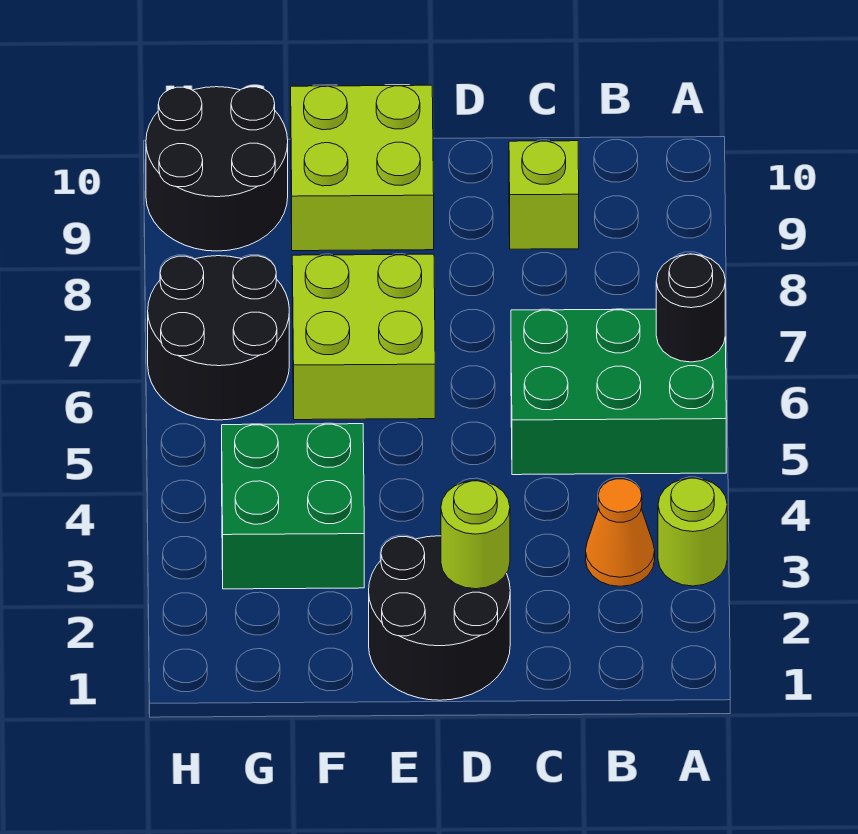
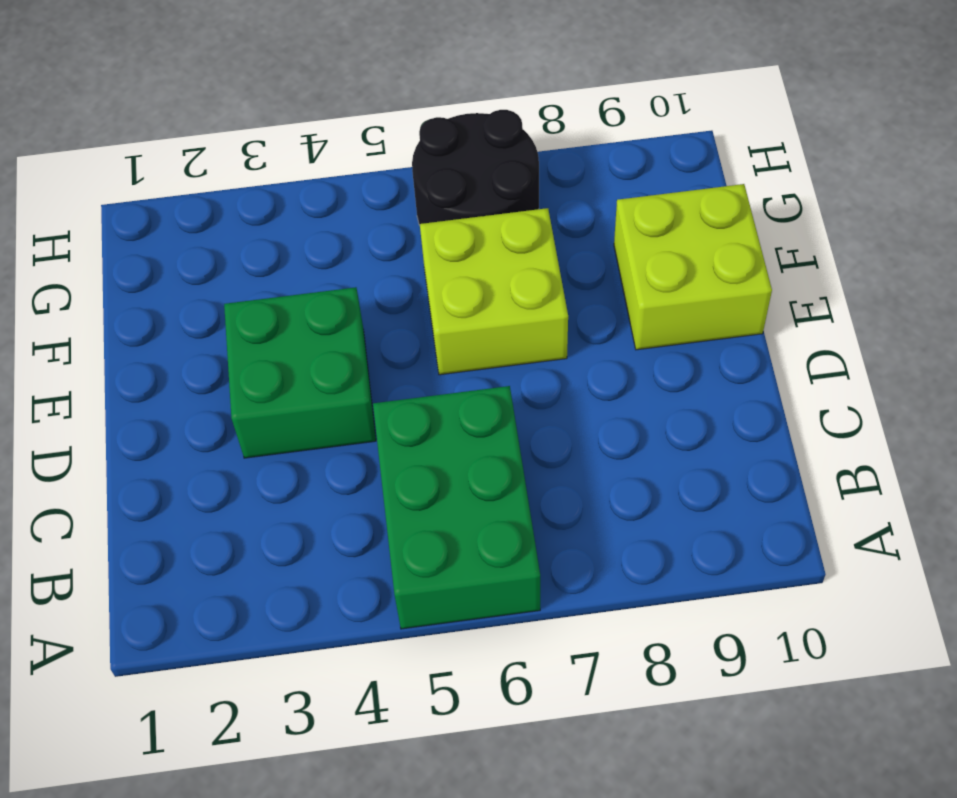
green brick D3:E4 level 1 -> green brick F3:G4 level 1
none -> lime round brick A3 level 1
none -> orange cone B3 level 1
none -> lime brick C9 level 1

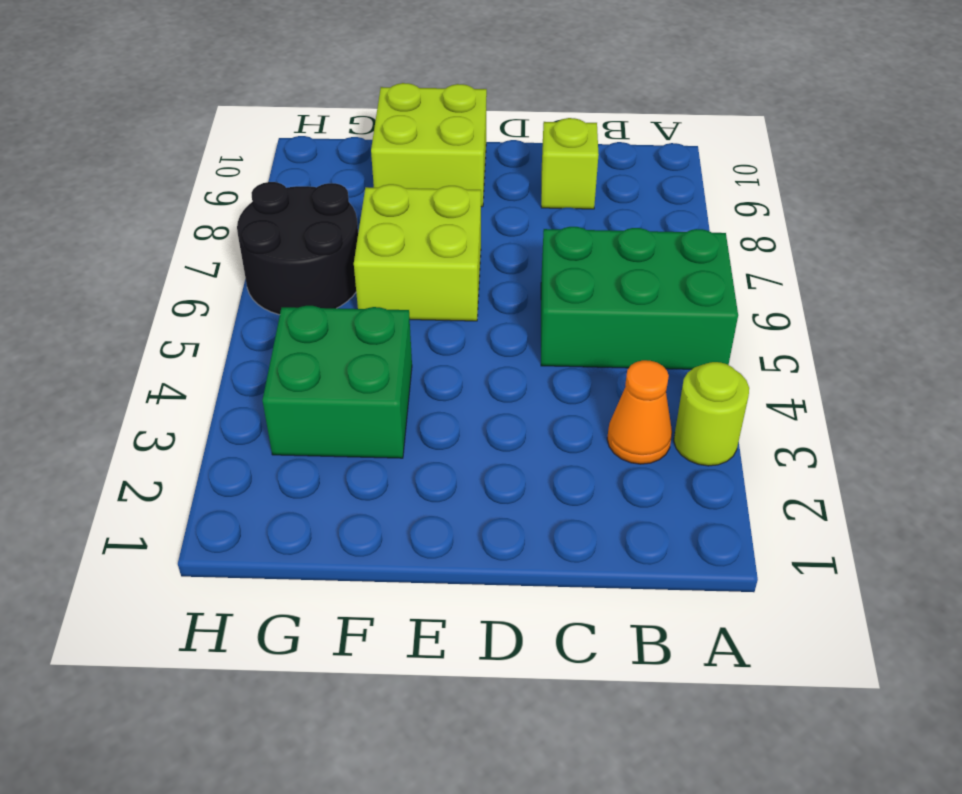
none -> black round brick D1:E2 level 1
none -> black round brick G9:H10 level 1
none -> black round brick A6 level 2

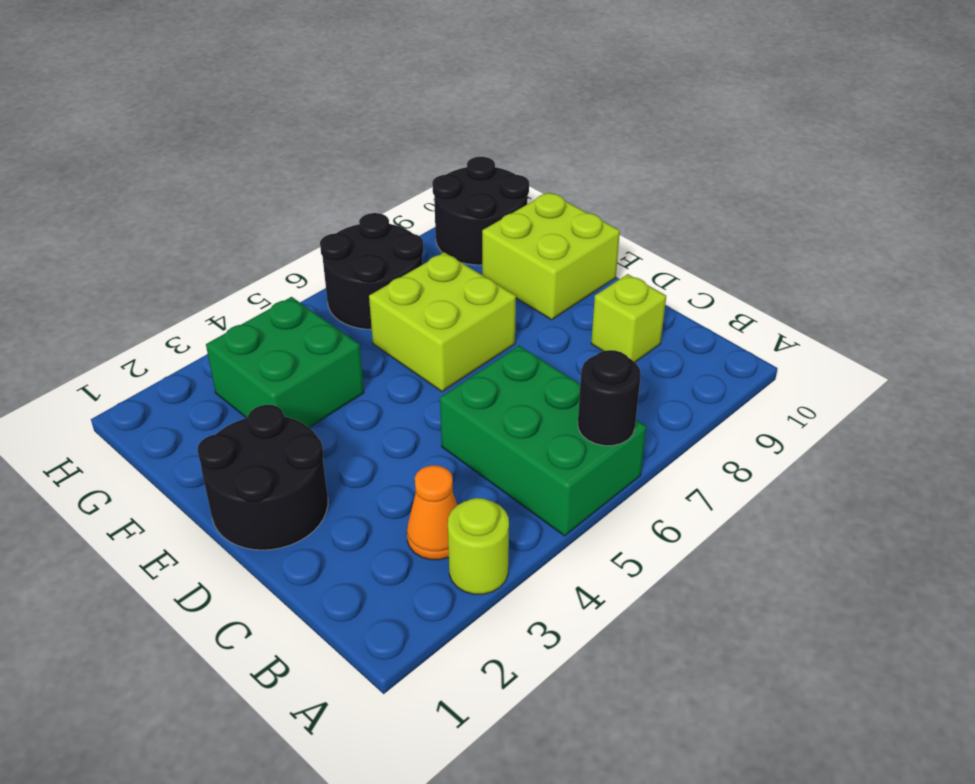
none -> lime round brick D2 level 2

